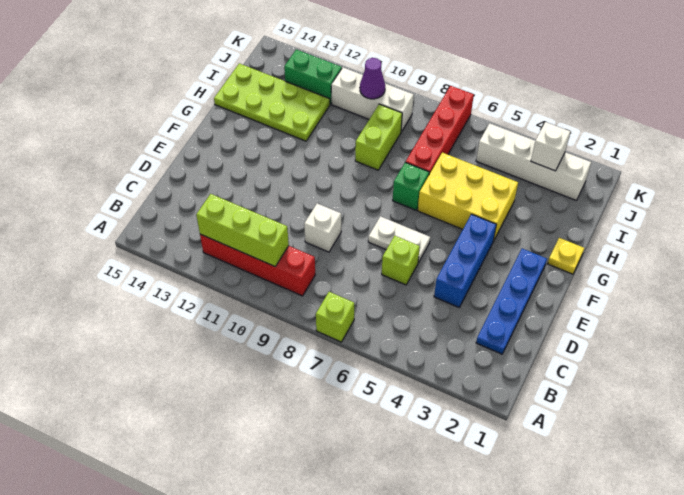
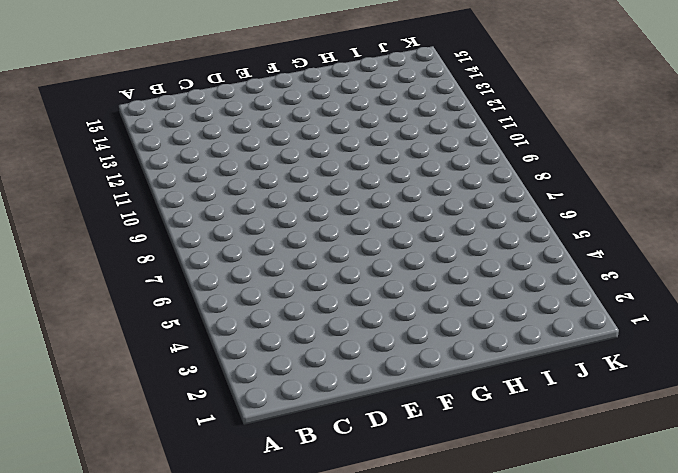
none -> lime brick A7 level 1
none -> red brick B9:B12 level 1
none -> blue plate C2:F2 level 1

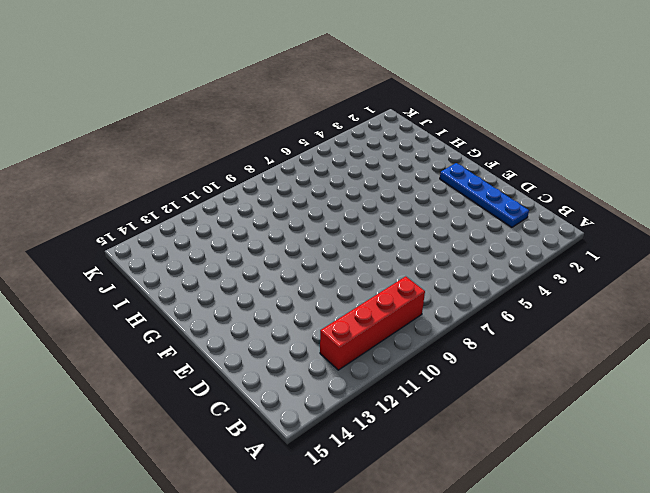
none -> lime brick A7 level 1
none -> blue brick D4:F4 level 1
none -> lime brick D6 level 1

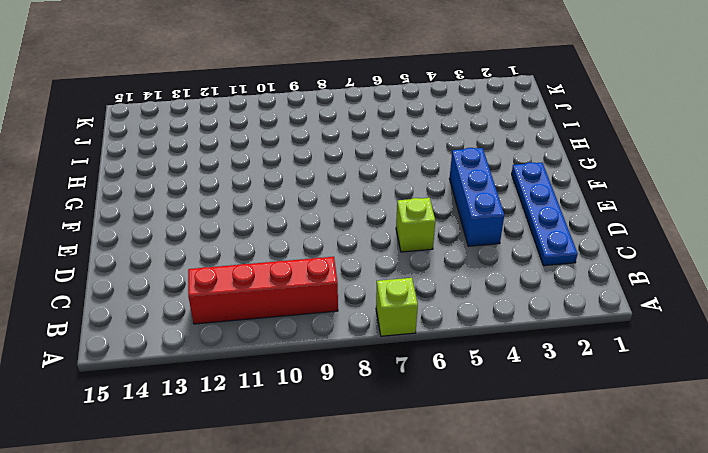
none -> white brick D9 level 1
none -> white plate E6:E7 level 1
none -> yellow plate G1 level 1

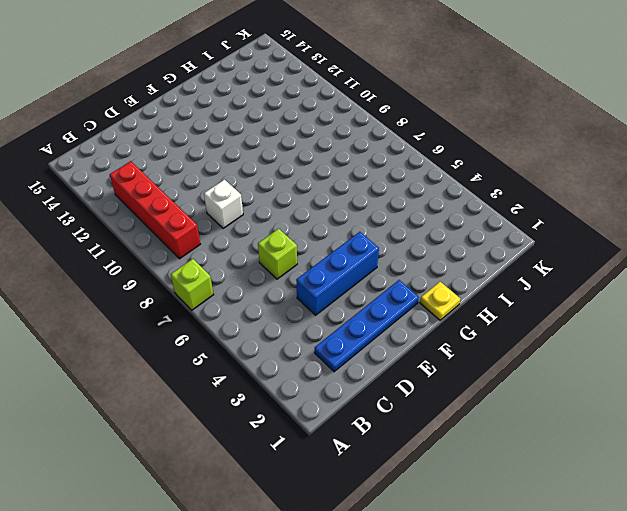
none -> white plate E6:E7 level 1
none -> yellow brick G4:H6 level 1
none -> green brick G7 level 1

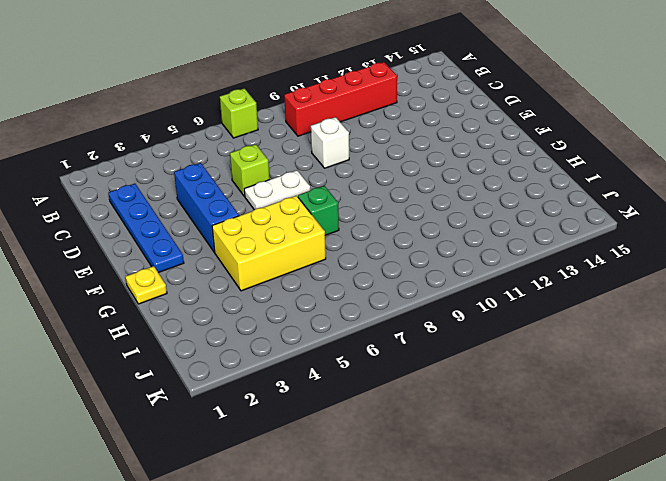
none -> red brick H7:K7 level 1
none -> lime brick H9:I9 level 1
none -> lime plate H12:I15 level 1

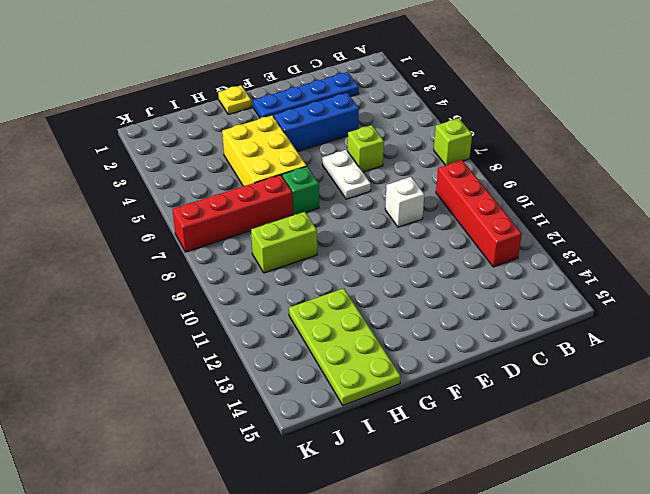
none -> white brick J2:J5 level 1
none -> white brick J9:J11 level 1
none -> green brick J12:J13 level 1

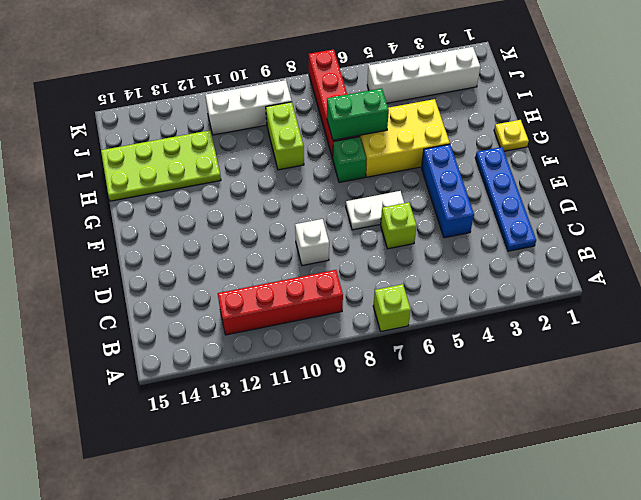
green brick H6:H7 level 2 -> green brick J12:J13 level 1
none -> lime brick B10:B12 level 2
none -> white brick J3 level 2
none -> purple cone J10 level 2

